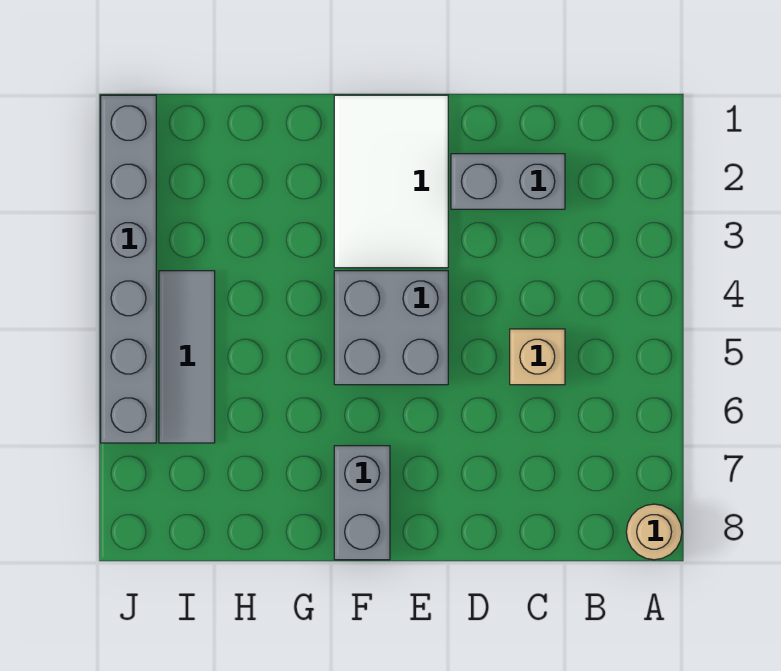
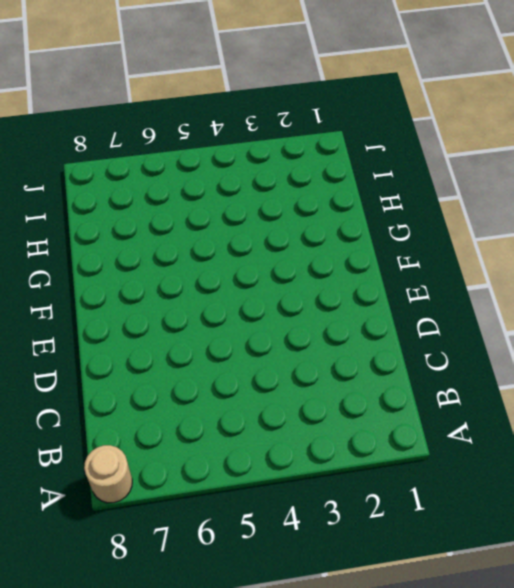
none -> grey brick C2:D2 level 1
none -> tan brick C5 level 1

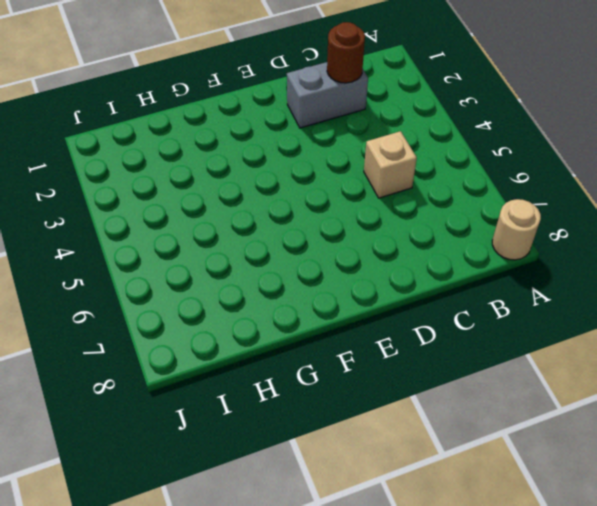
brown round brick C2 level 2 -> none
none -> white tile E1:F3 level 1
none -> grey brick E4:F5 level 1

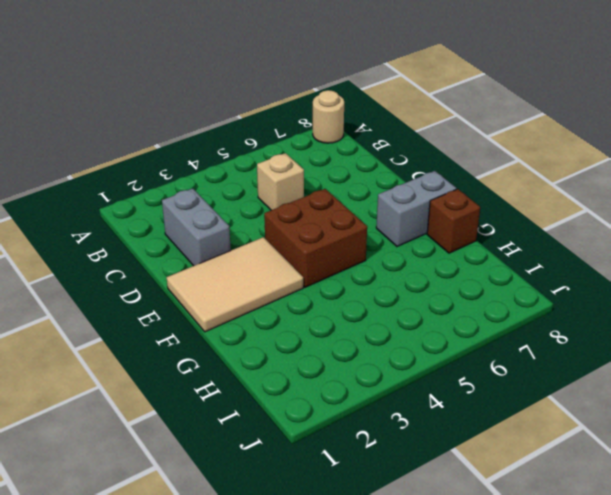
tan tile E1:F3 level 1 -> white tile E1:F3 level 1
brown brick E4:F5 level 1 -> grey brick E4:F5 level 1
brown brick G8 level 1 -> none
none -> grey tile I4:I6 level 1
none -> grey brick J1:J6 level 1

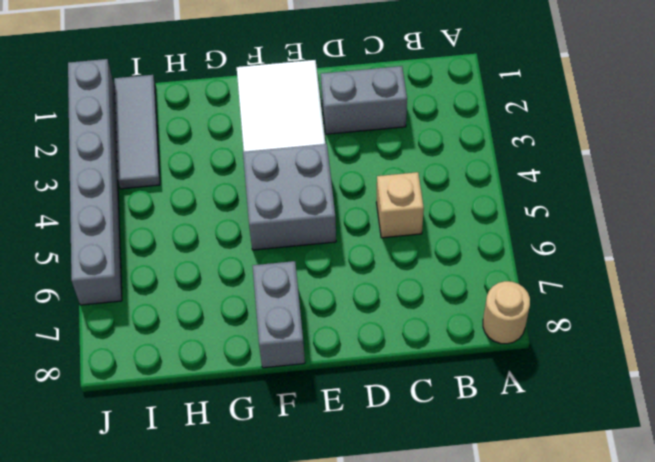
grey tile I1:I3 level 1 -> grey tile I4:I6 level 1

